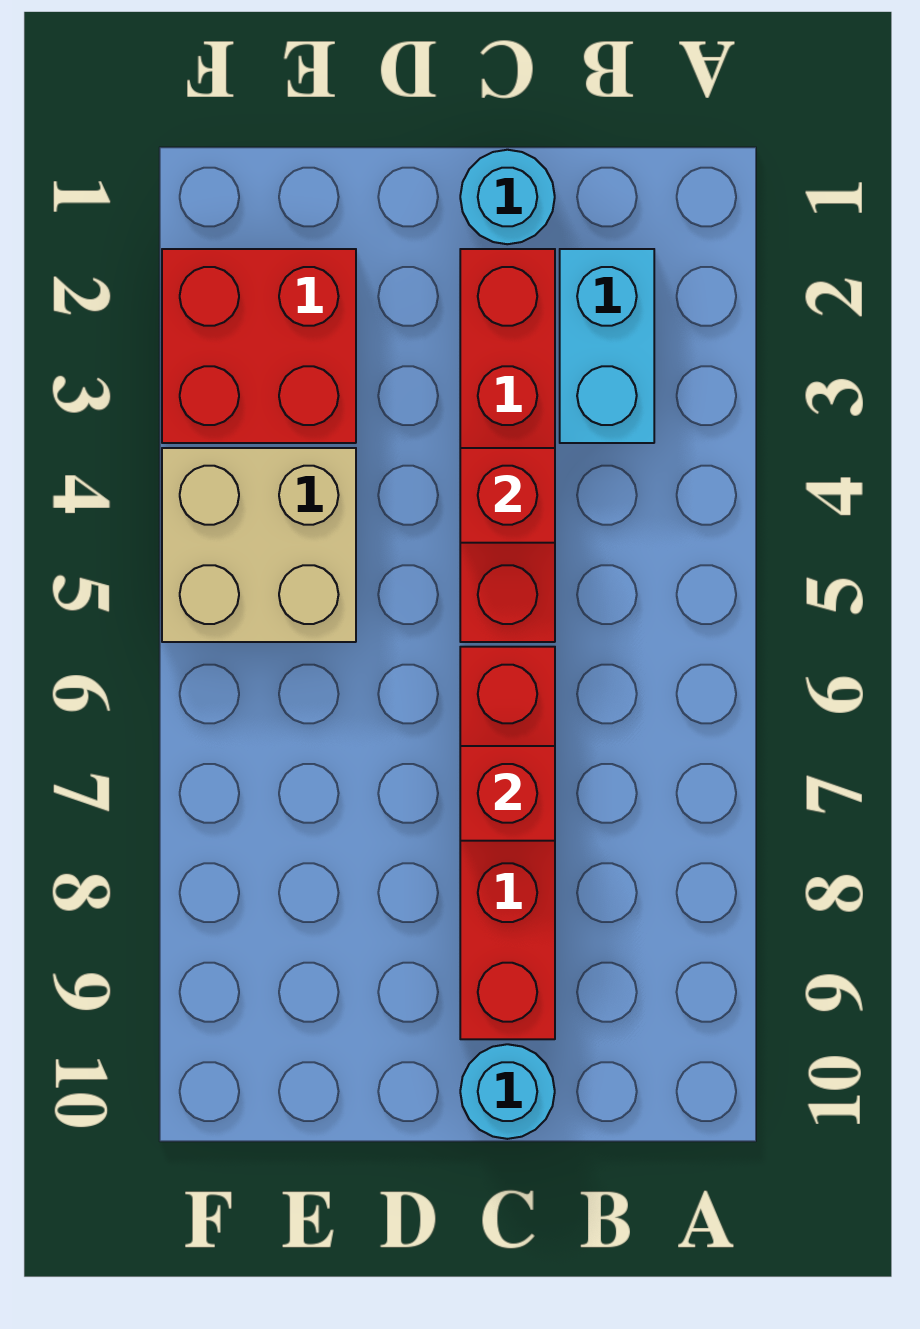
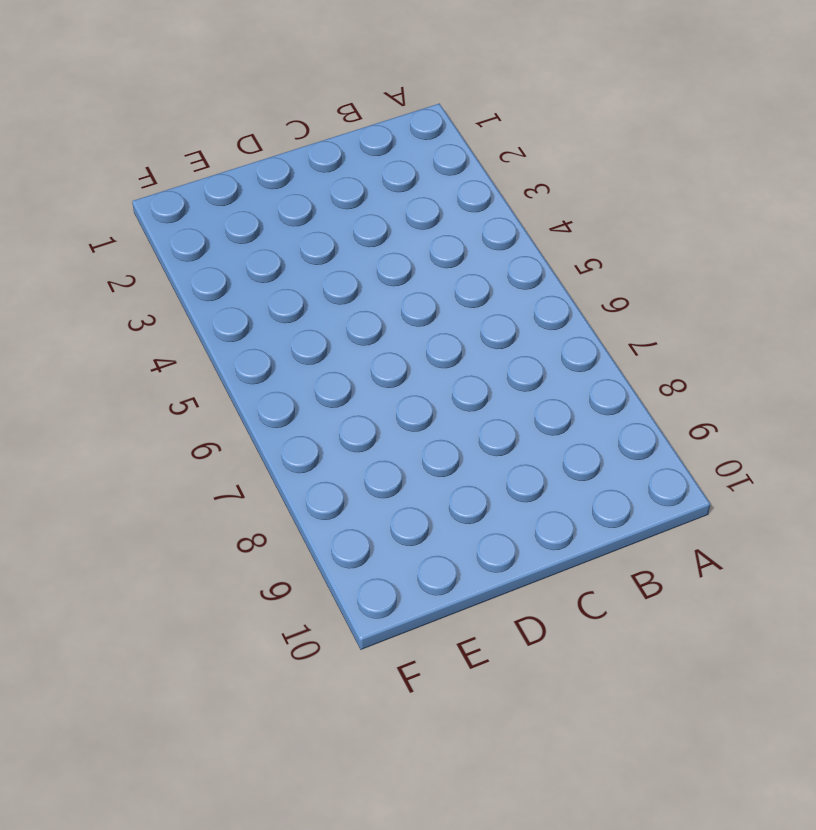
none -> cyan brick B2:B3 level 1
none -> cyan round brick C1 level 1

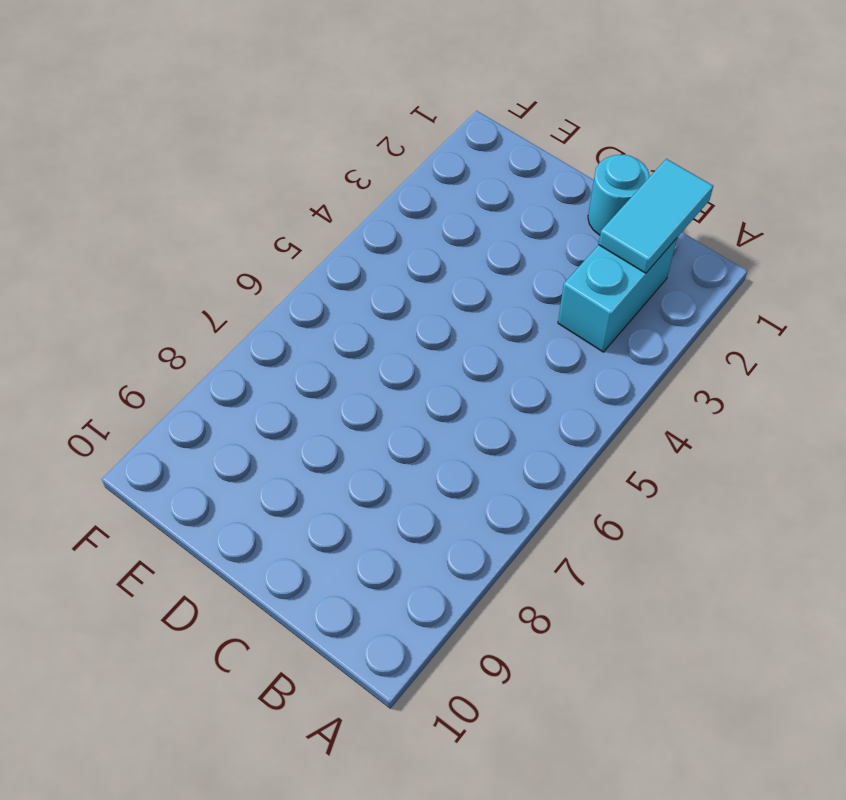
cyan tile B1:B2 level 2 -> none
none -> red brick C2:C5 level 1
none -> red brick C6:C9 level 1

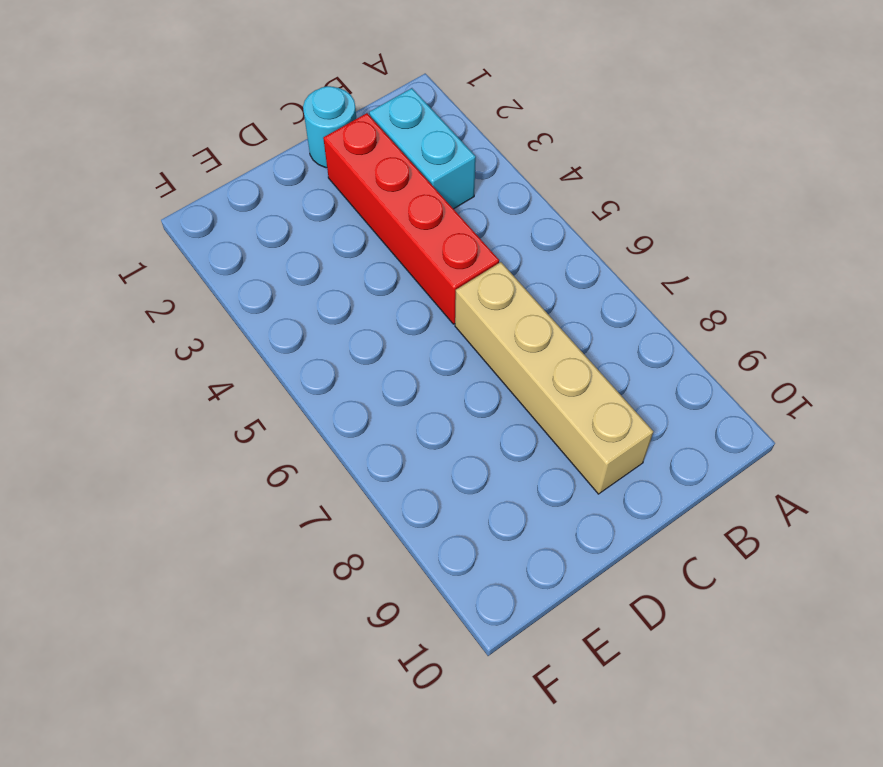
tan brick C6:C9 level 1 -> red brick C6:C9 level 1
none -> cyan round brick C10 level 1
none -> red brick E2:F3 level 1

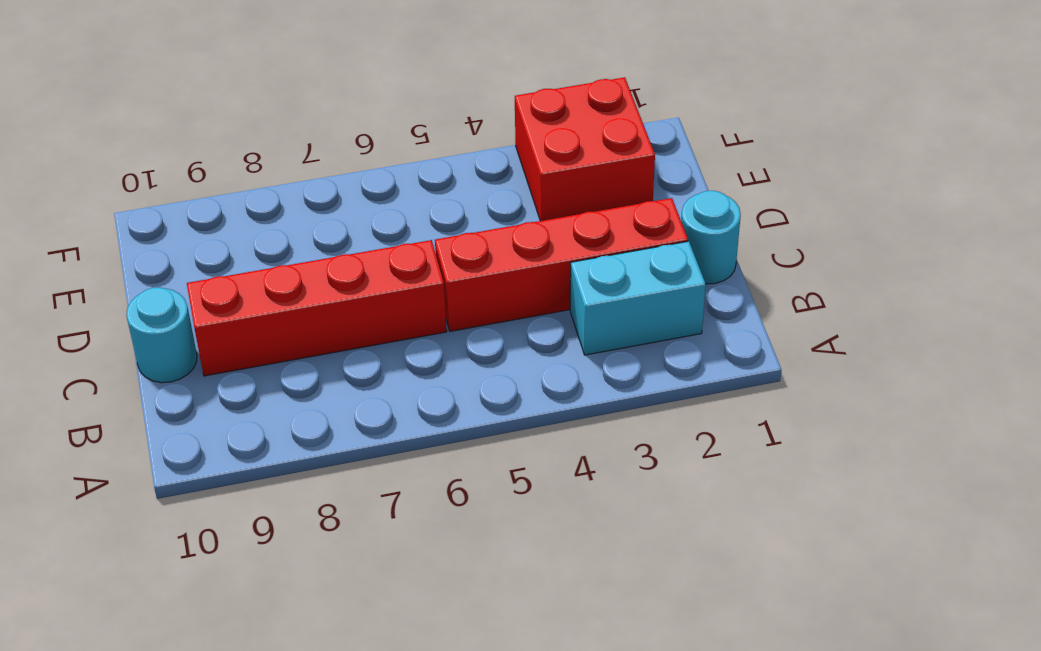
none -> tan brick E4:F5 level 1
none -> red brick C4 level 2

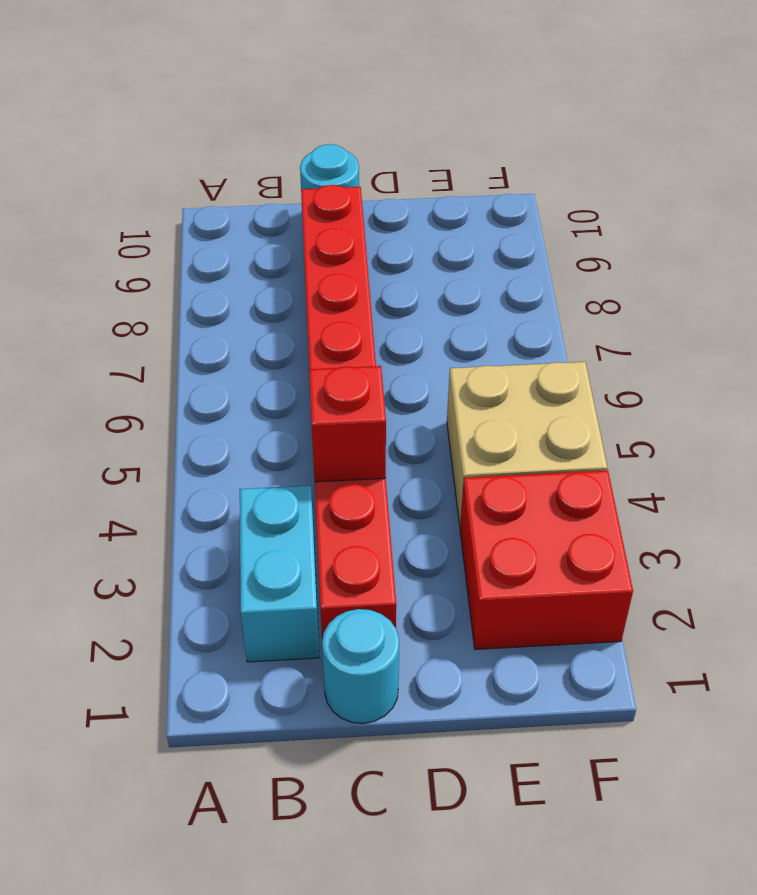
none -> red brick C7 level 2

